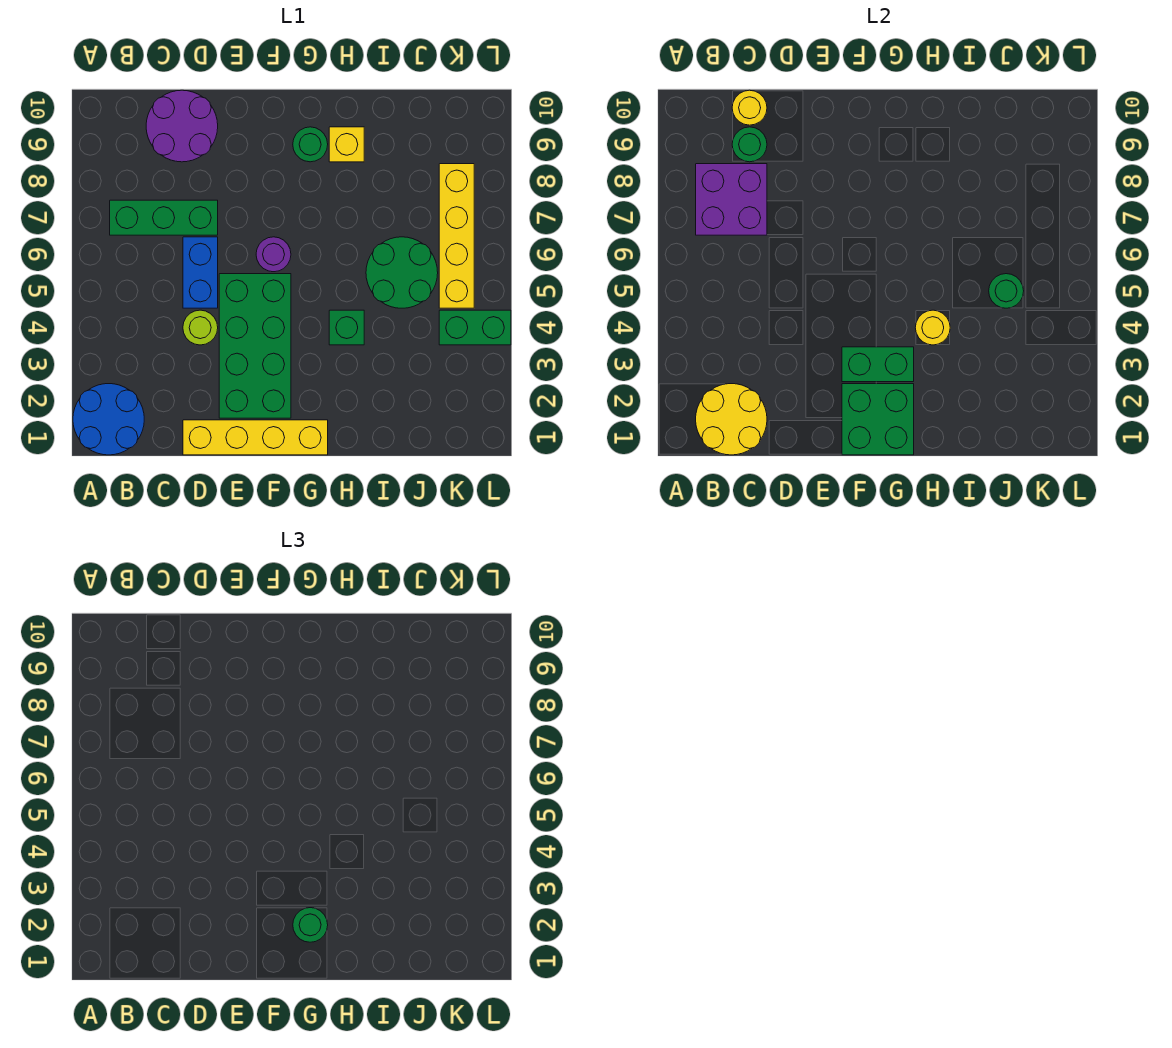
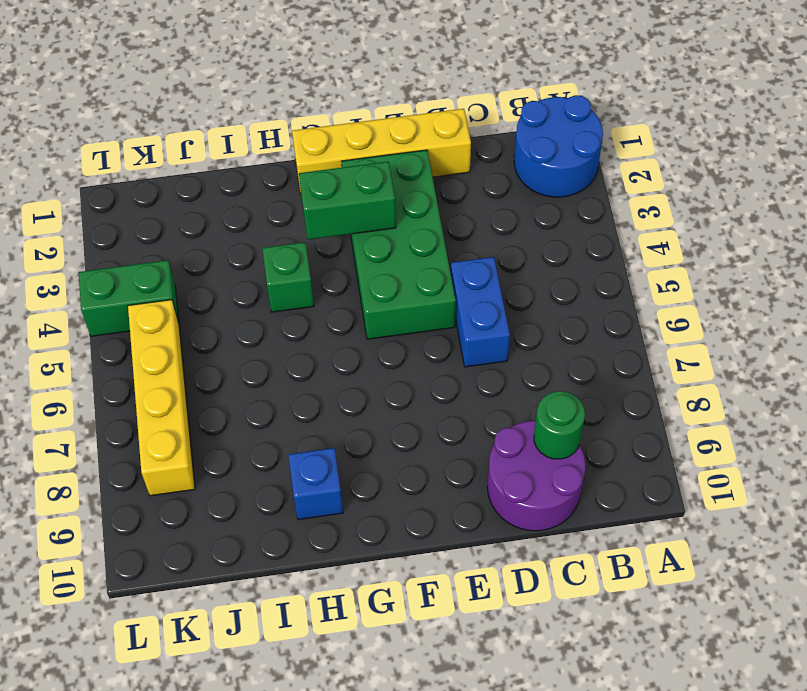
blue brick H9 level 1 -> yellow brick H9 level 1
none -> green brick B7:D7 level 1
none -> lime round brick D4 level 1
none -> purple round brick F6 level 1

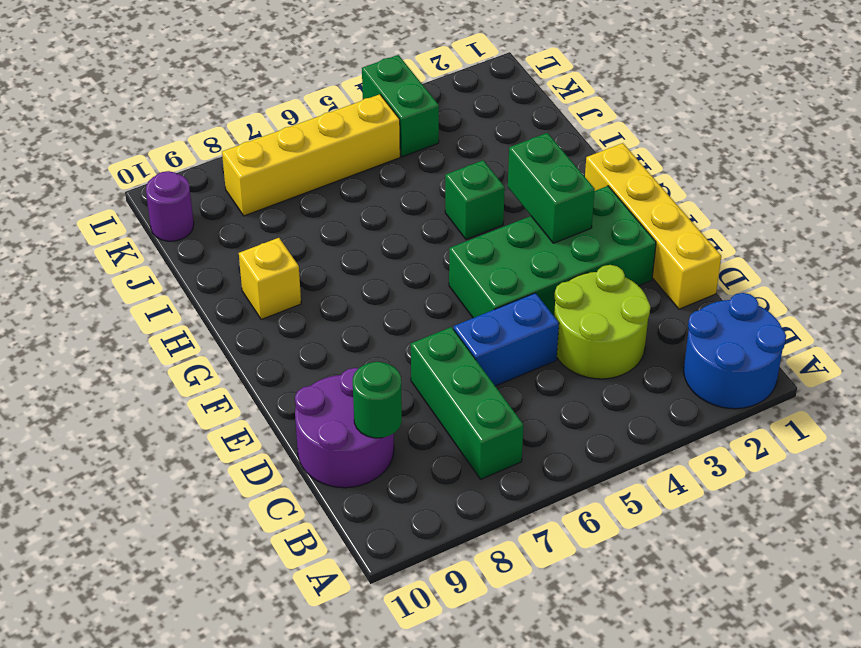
lime round brick C3:D4 level 1 -> lime round brick D4 level 1
purple round brick K10 level 1 -> purple round brick F6 level 1
none -> green round brick G9 level 1
none -> green round brick I5:J6 level 1
none -> yellow round brick B1:C2 level 2

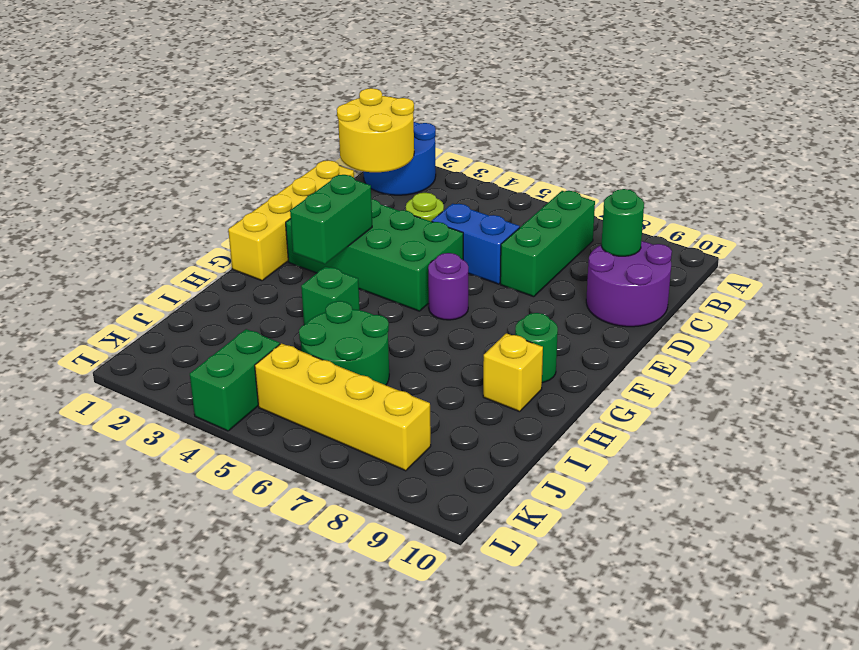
none -> purple brick B7:C8 level 2
none -> yellow round brick C10 level 2
none -> green brick F1:G2 level 2

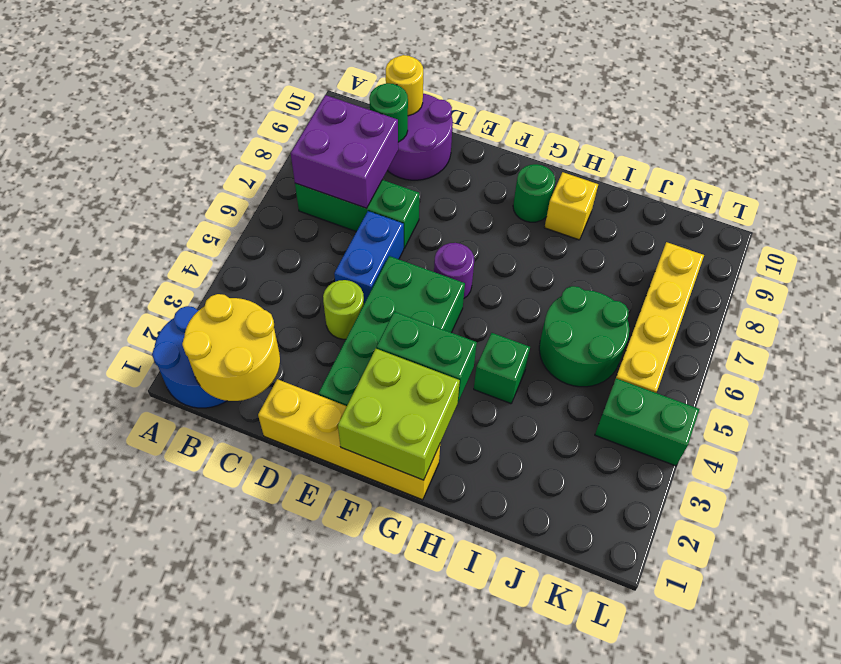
lime brick F1:G2 level 2 -> green brick F1:G2 level 2
none -> yellow round brick H4 level 2
none -> green round brick J5 level 2
none -> green round brick G2 level 3

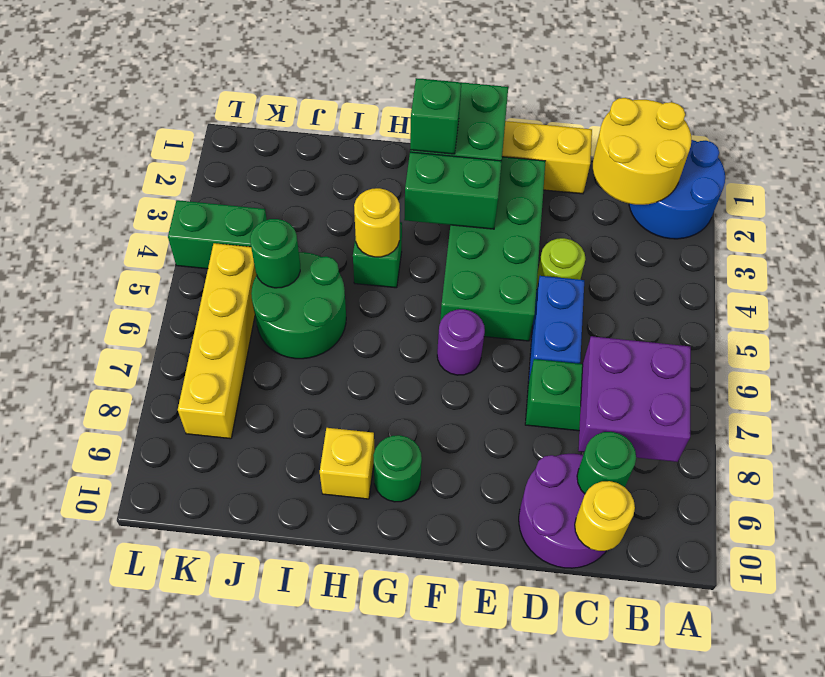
green brick G2 level 3 -> green round brick G2 level 3

